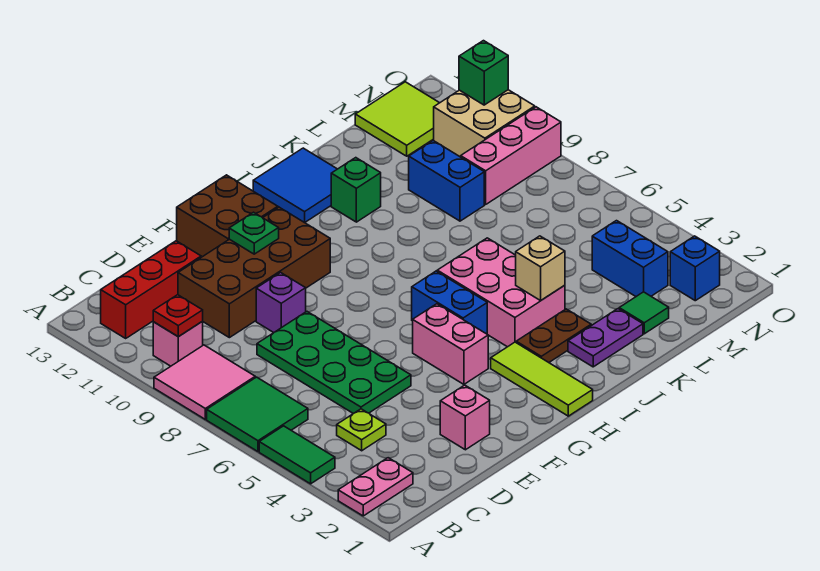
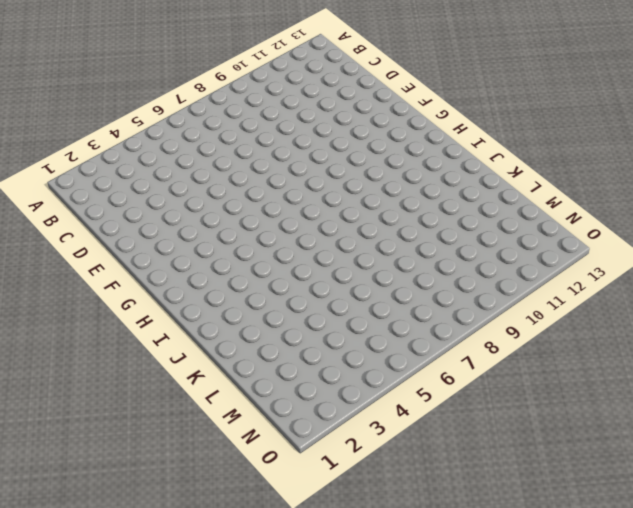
none -> pink plate A2:B2 level 1
none -> green tile A4:A5 level 1
none -> green tile A6:B7 level 1
none -> pink tile A8:B9 level 1

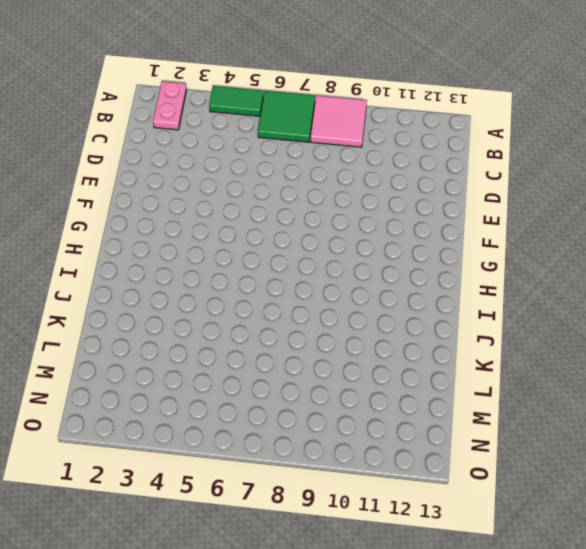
none -> pink brick B10 level 1
none -> red brick B12:D12 level 1
none -> lime plate C4 level 1
none -> green plate D5:E8 level 1

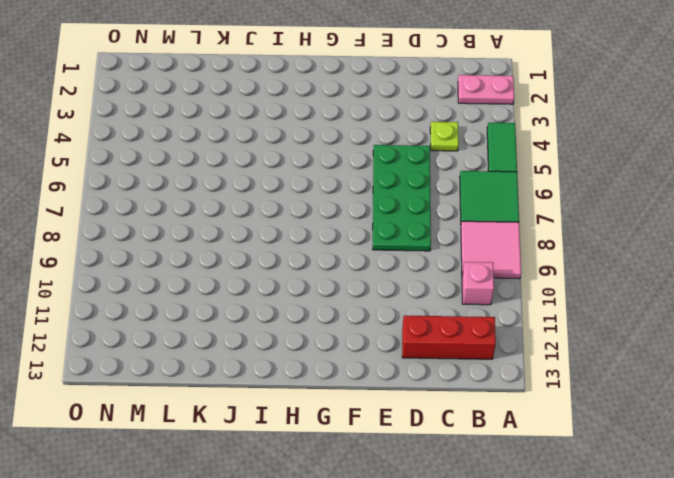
none -> brown brick D10:G11 level 1
none -> pink brick E2 level 1
none -> purple brick E9 level 1
none -> brown brick F12:G13 level 1

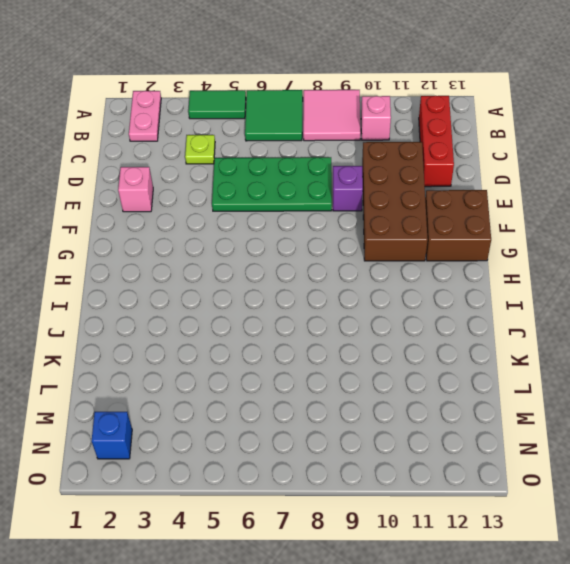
none -> pink brick G4:G5 level 1
none -> lime tile H1:H3 level 1
none -> blue brick H5:H6 level 1
none -> brown plate I3:J3 level 1

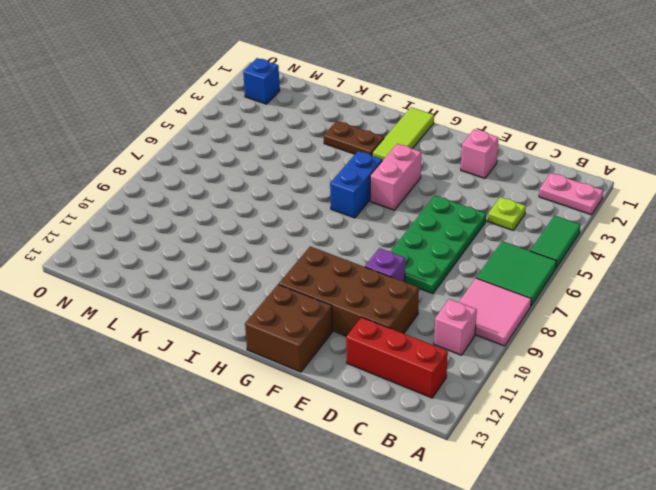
none -> pink brick I4:J6 level 1
none -> blue tile I12:J13 level 1
none -> purple plate J2:K2 level 1
none -> green brick J11 level 1

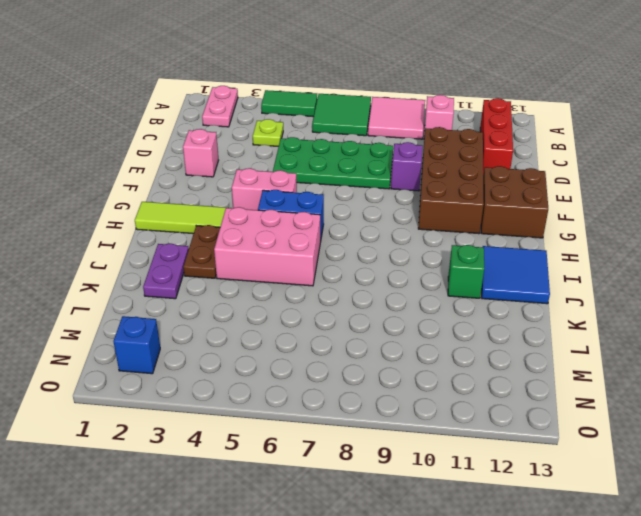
none -> green tile L2 level 1
none -> blue brick L9:L10 level 1
none -> blue brick M3:M4 level 1
none -> pink brick M9:O9 level 1

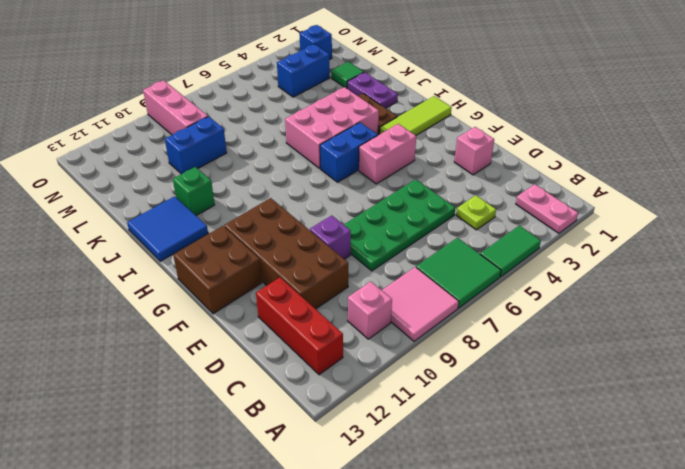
none -> lime tile M12:N13 level 1
none -> tan brick N10:O11 level 1
none -> red plate B10 level 2
none -> green plate F11 level 2

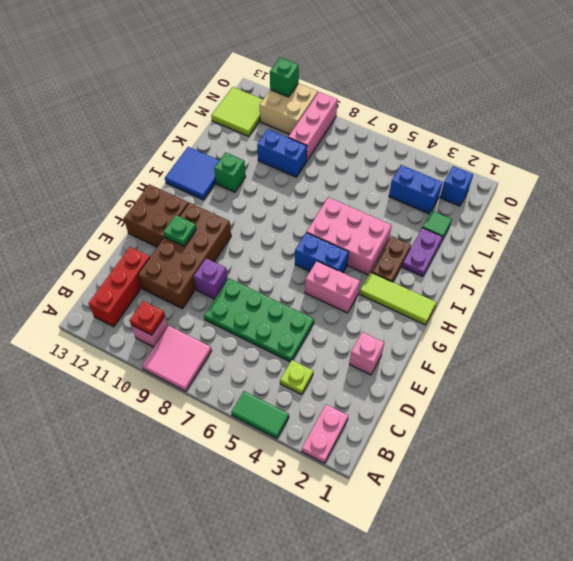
none -> green tile A6:B7 level 1
none -> tan brick J4 level 2

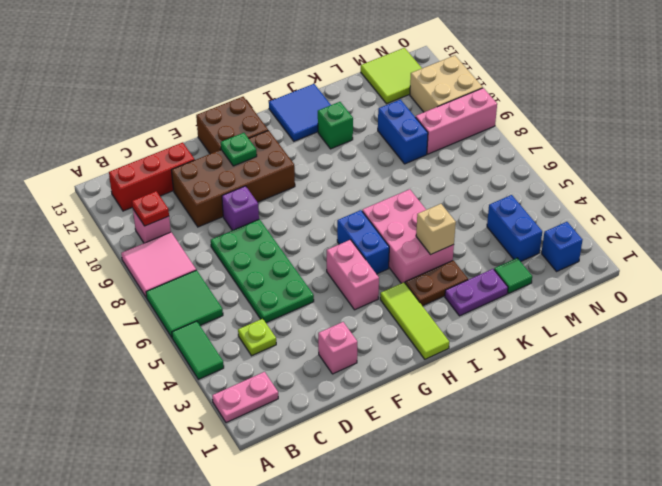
none -> green brick O11 level 2

